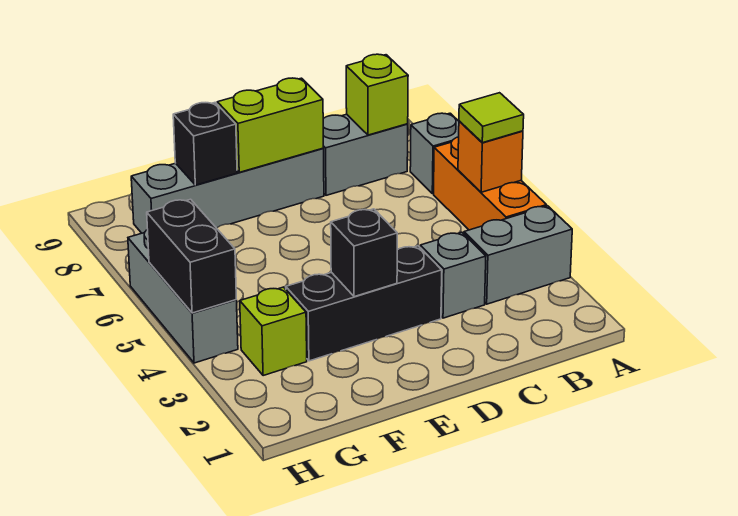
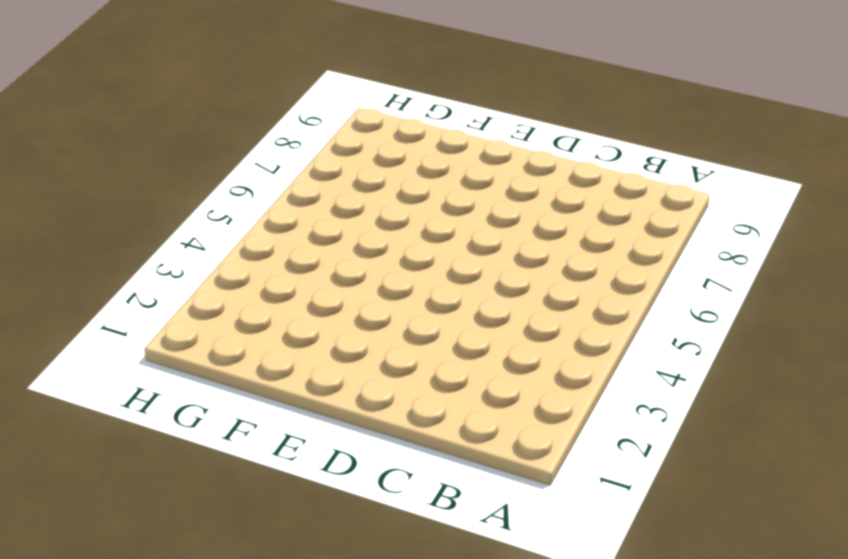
none -> grey brick A3:B3 level 1
none -> orange brick A4:A6 level 1
none -> grey brick A7 level 1

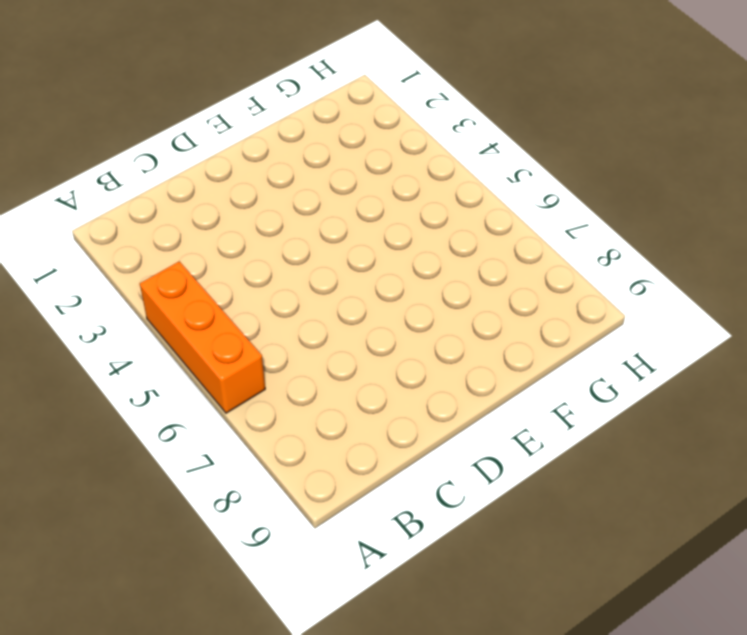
none -> grey brick A3:B3 level 1
none -> grey brick A7 level 1
none -> grey brick B8:C8 level 1

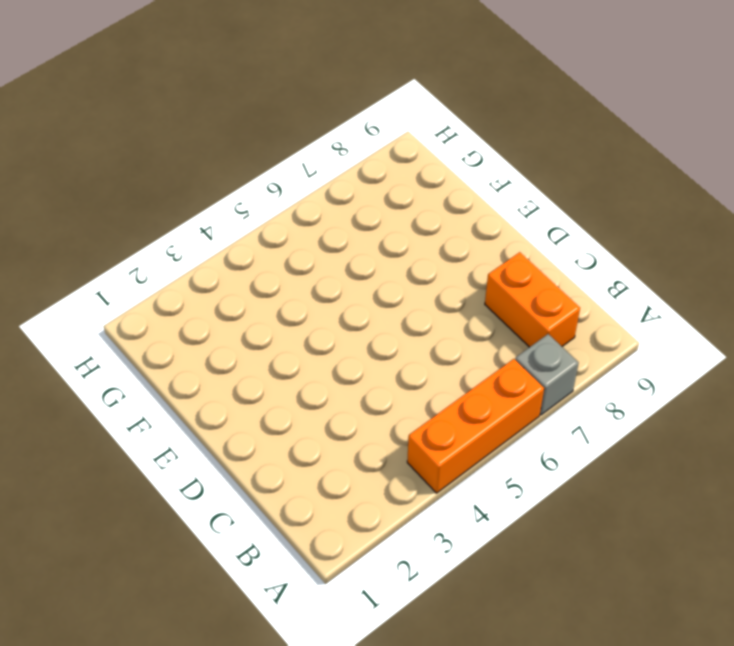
orange brick B8:C8 level 1 -> grey brick B8:C8 level 1
none -> grey brick A3:B3 level 1
none -> grey brick C3 level 1
none -> black brick D3:F3 level 1

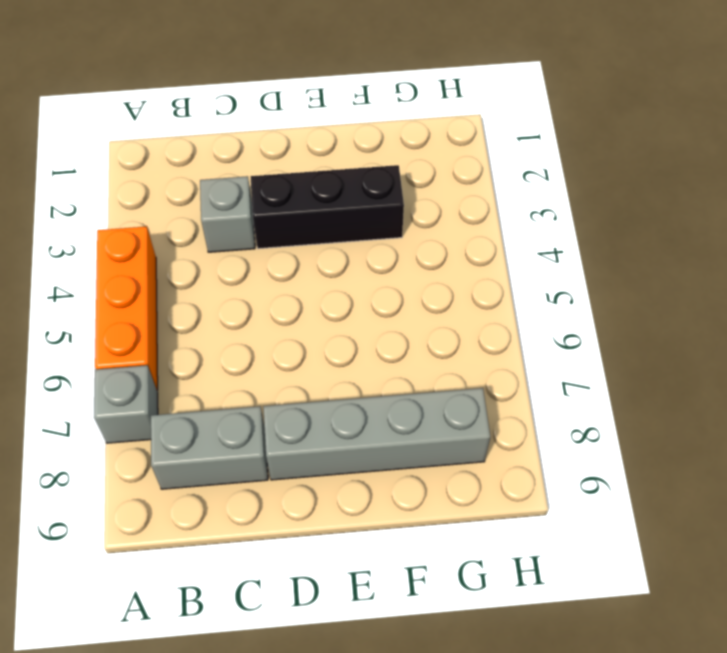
none -> grey brick A3:B3 level 1
none -> lime brick G3 level 1
none -> grey brick H4:H6 level 1

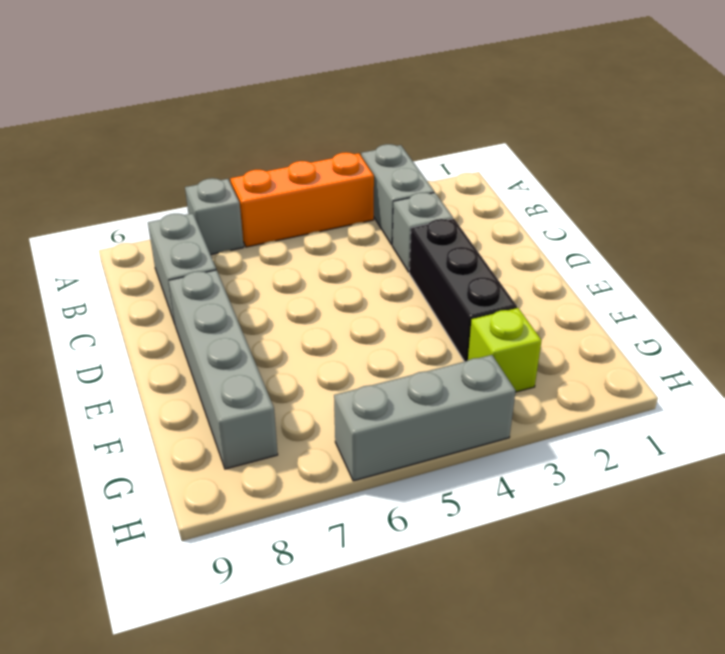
none -> orange brick A5 level 2
none -> lime brick B8 level 2
none -> lime brick D8:E8 level 2

